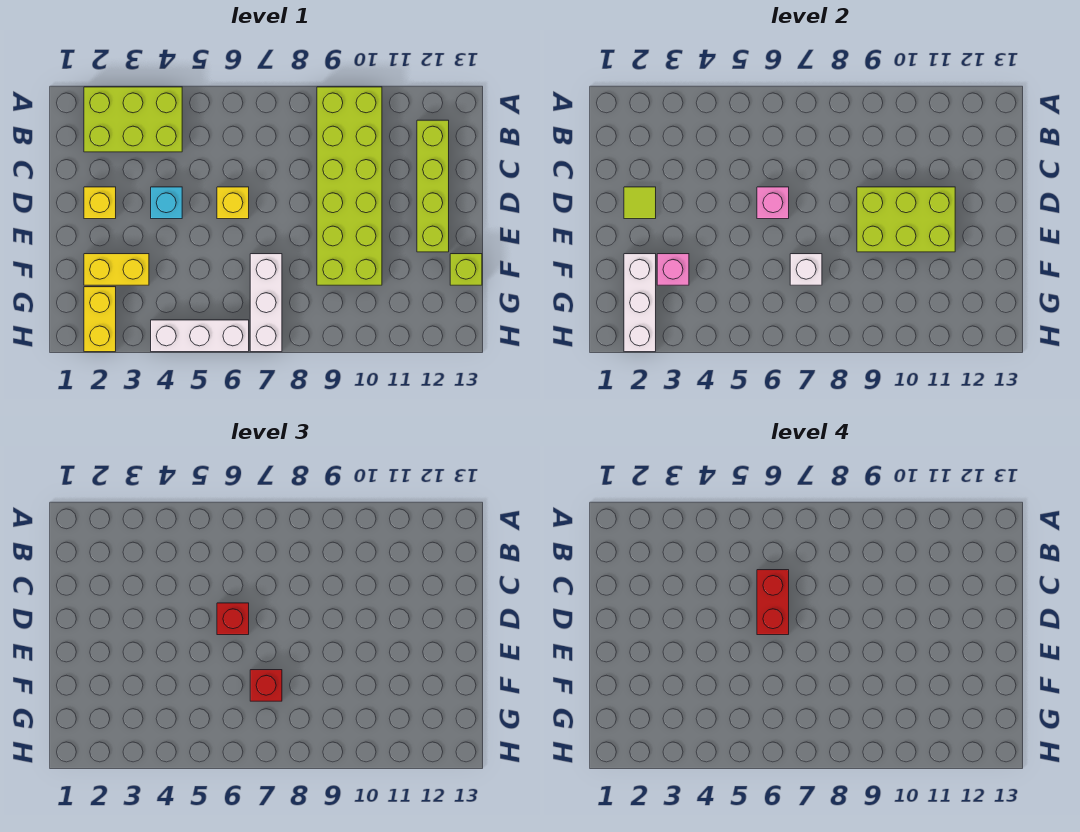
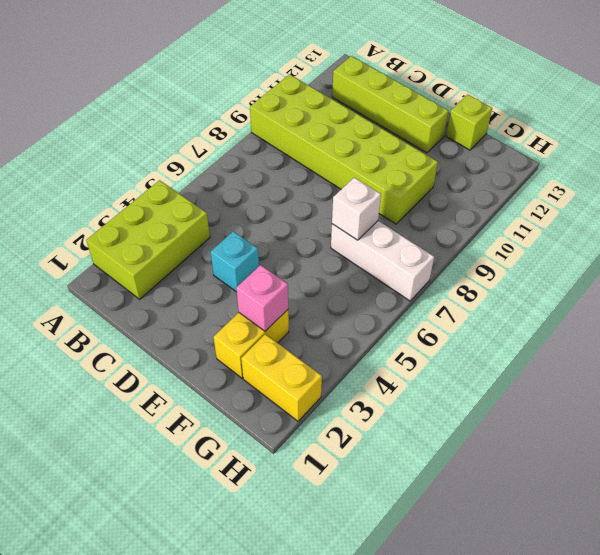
none -> yellow brick D2 level 1
none -> yellow brick D6 level 1
none -> white brick H4:H6 level 1

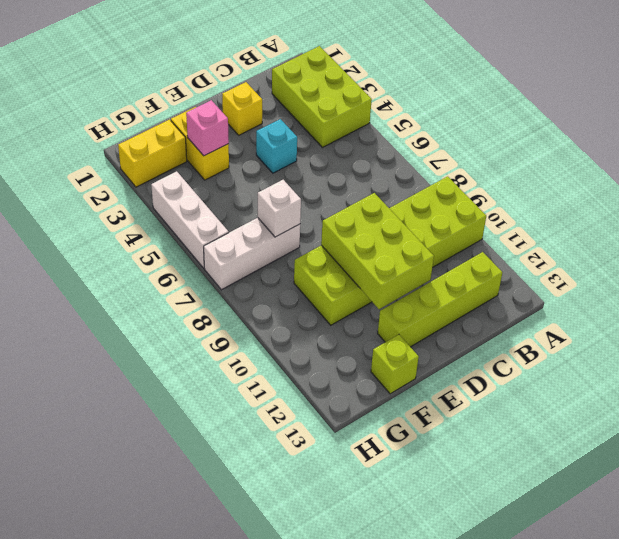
none -> yellow brick D6 level 1
none -> lime tile D2 level 2
none -> pink brick D6 level 2

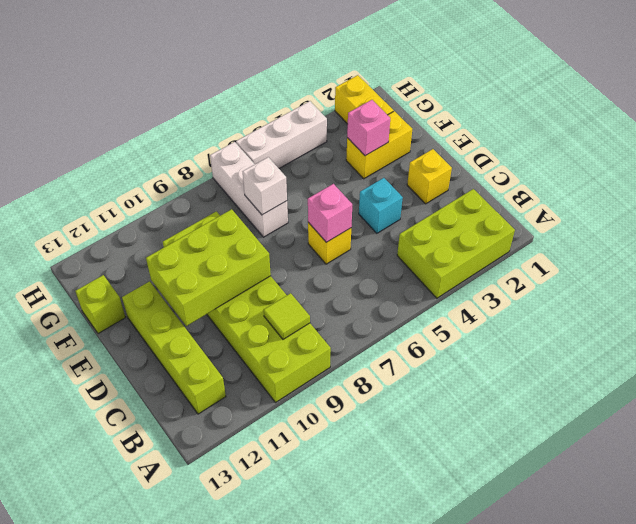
lime tile B9 level 2 -> lime tile D2 level 2
none -> white brick F2:H2 level 2
none -> red brick D6 level 3
none -> red brick F7 level 3

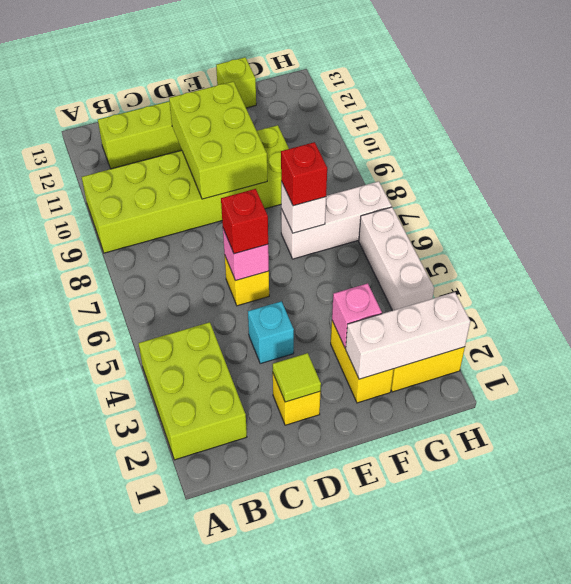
none -> red brick C6:D6 level 4

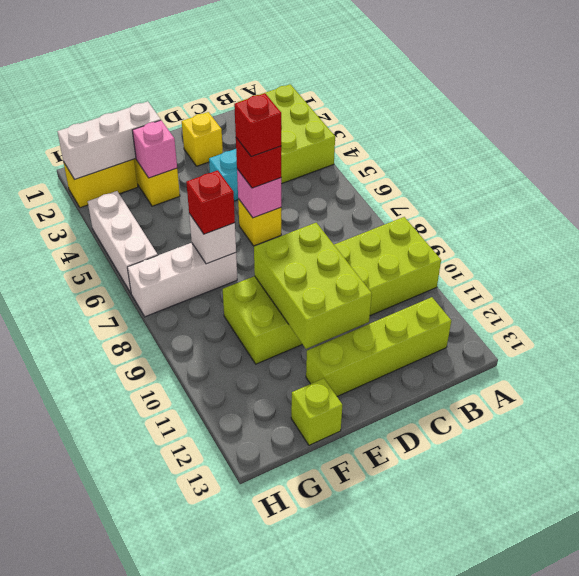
red brick D6 level 4 -> red brick C6:D6 level 4
none -> lime tile D2 level 2

